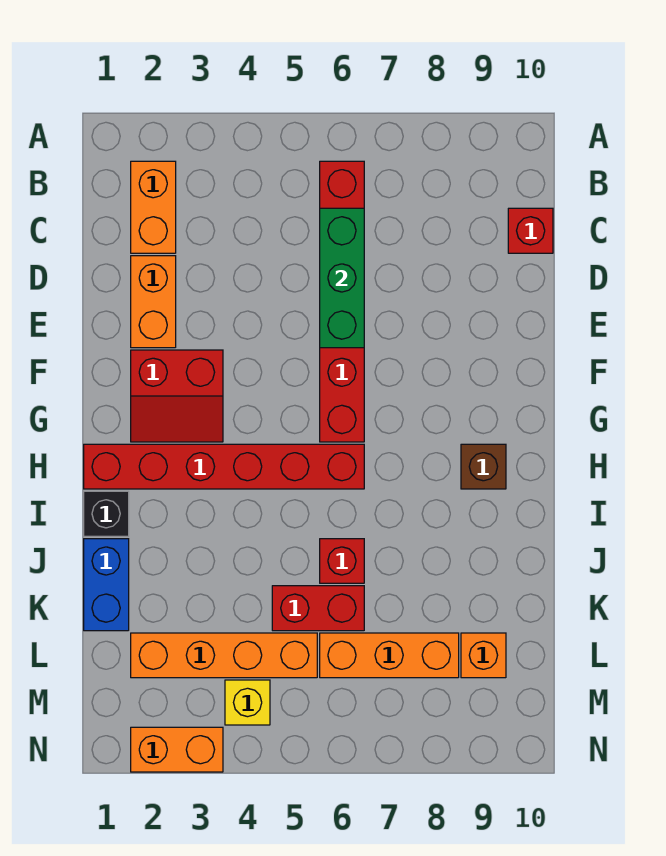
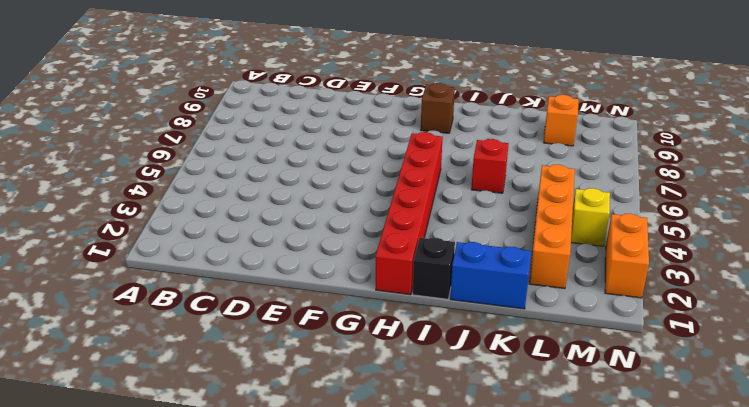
none -> orange brick B2:C2 level 1
none -> red brick B6:G6 level 1
none -> red brick C10 level 1

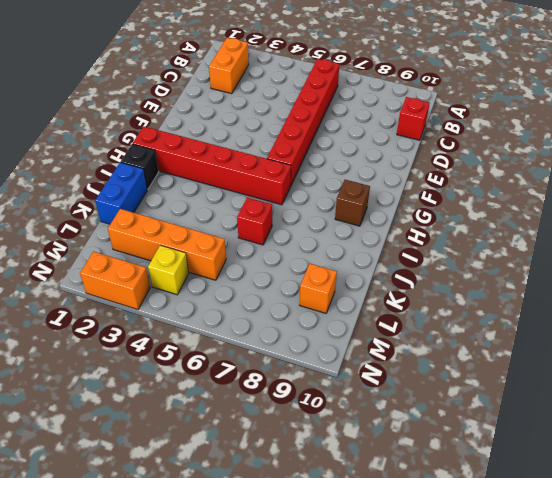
none -> orange brick D2:E2 level 1
none -> red slope F2:G3 level 1 top F
none -> red brick K5:K6 level 1

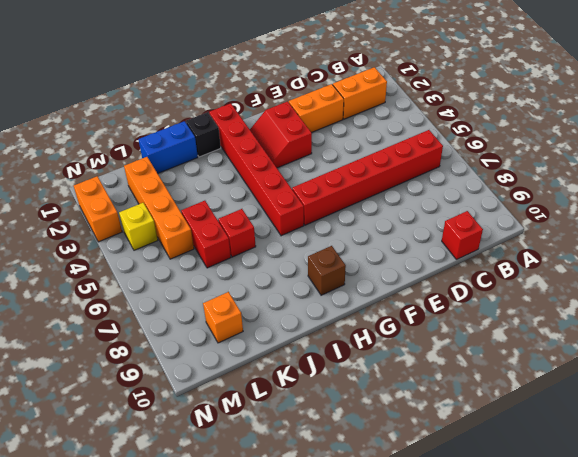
none -> orange brick L6:L8 level 1
none -> green brick C6:E6 level 2

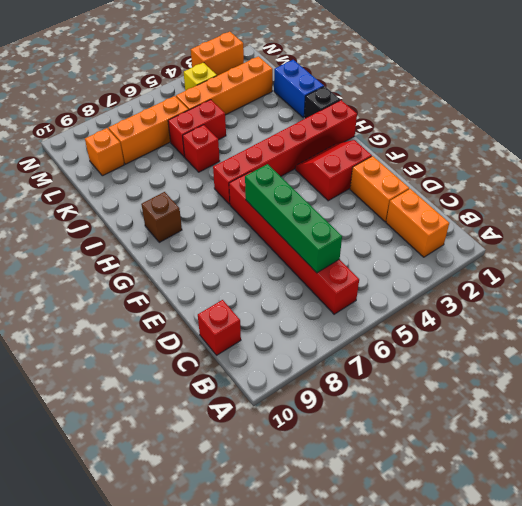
green brick C6:F6 level 2 -> green brick C6:E6 level 2

